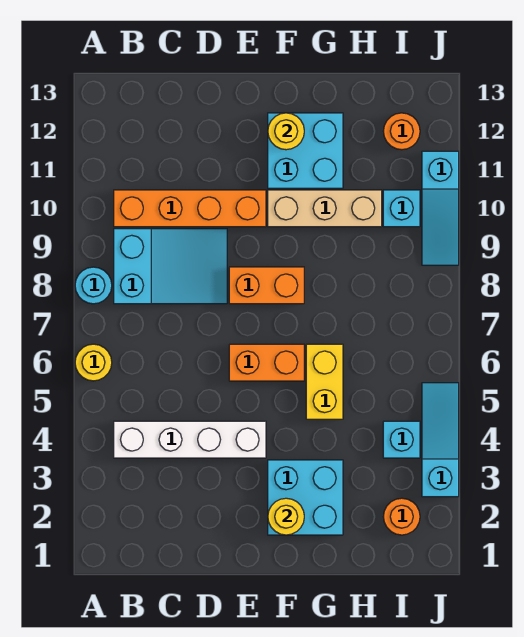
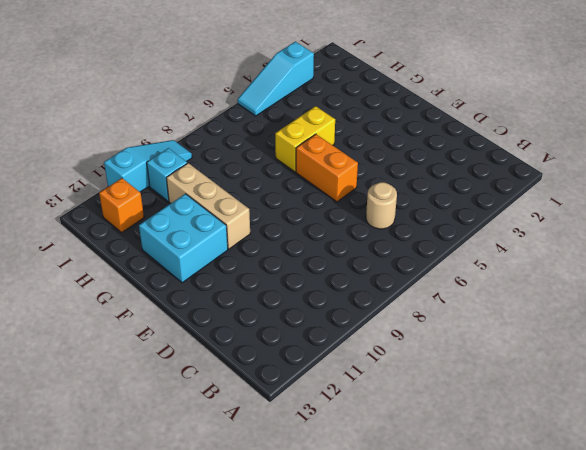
tan round brick C6 level 1 -> none
orange brick I12 level 1 -> orange round brick I12 level 1
none -> yellow round brick A6 level 1
none -> cyan round brick A8 level 1
none -> white brick B4:E4 level 1

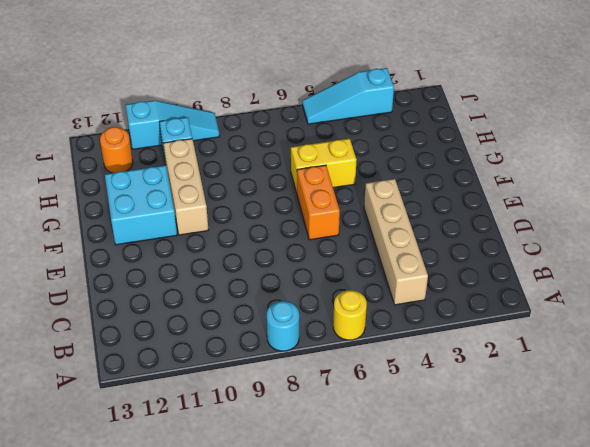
tan brick B4:E4 level 1 -> white brick B4:E4 level 1
none -> cyan slope B8:D9 level 1 top B
none -> orange brick B10:E10 level 1
none -> orange brick E8:F8 level 1

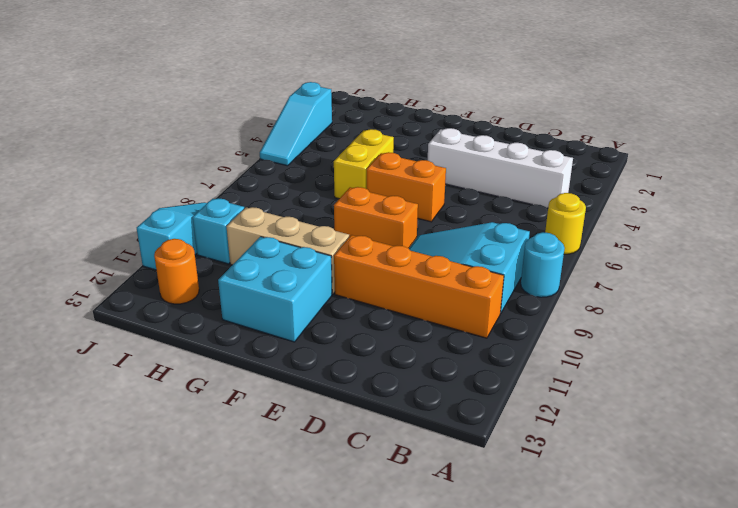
none -> cyan brick F2:G3 level 1
none -> orange round brick I2 level 1
none -> cyan brick I4 level 1

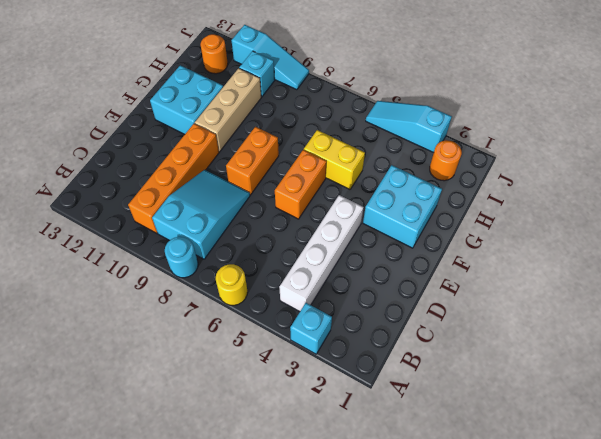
cyan brick A3 level 1 -> cyan brick I4 level 1
none -> yellow round brick F2 level 2
none -> yellow round brick F12 level 2

